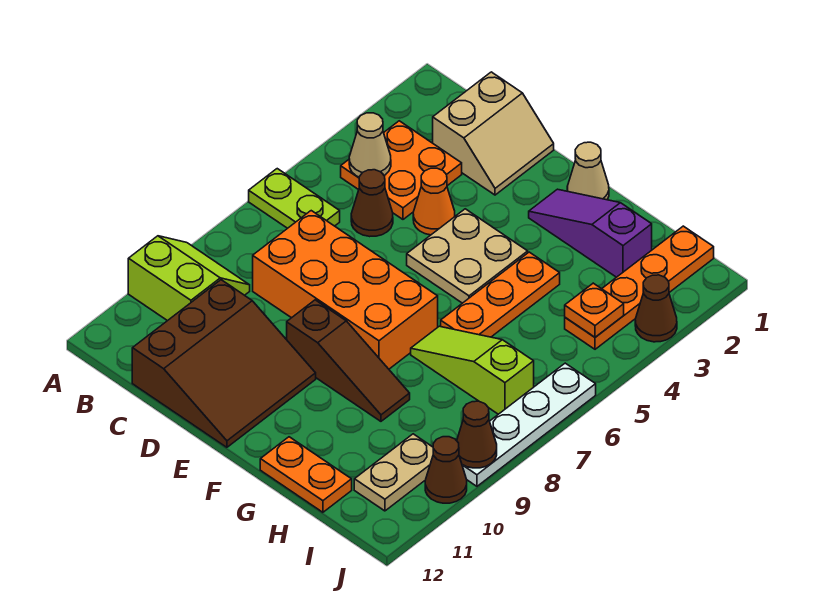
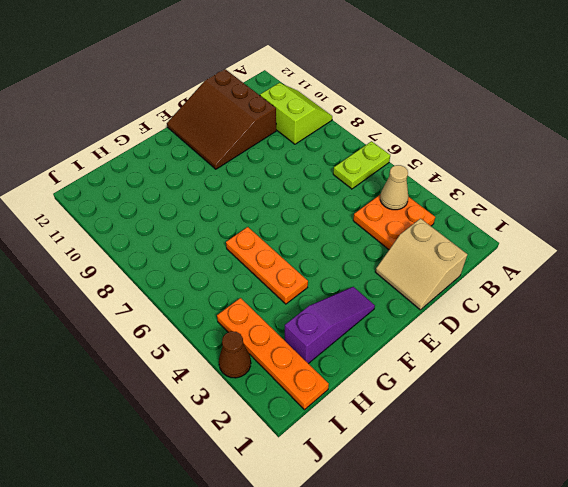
lime slope A9:B10 level 1 top B -> lime slope A9:B10 level 1 top 10
none -> brown cone C5 level 1
none -> orange brick C7:F8 level 1
none -> orange cone D4 level 1

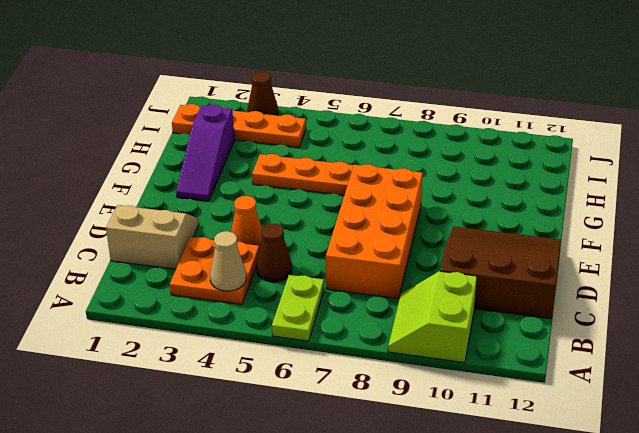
none -> tan plate E4:F5 level 1
none -> brown slope E9:G9 level 1 top E
none -> tan cone F1 level 1

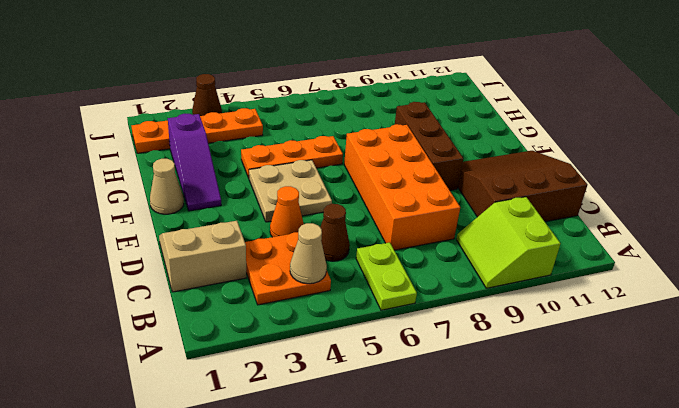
brown brick E9:G9 level 1 -> brown slope E9:G9 level 1 top E
none -> lime slope G7:I7 level 1 top I
none -> orange plate G12:H12 level 1
none -> tan plate I10:I11 level 1

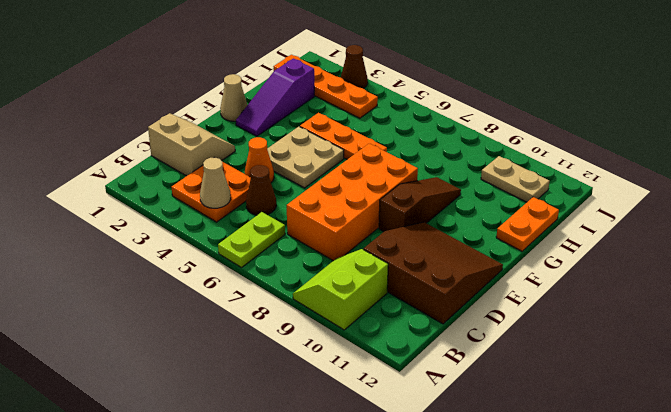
none -> lime slope G7:I7 level 1 top I
none -> white plate J6:J9 level 1
none -> brown cone J10 level 1

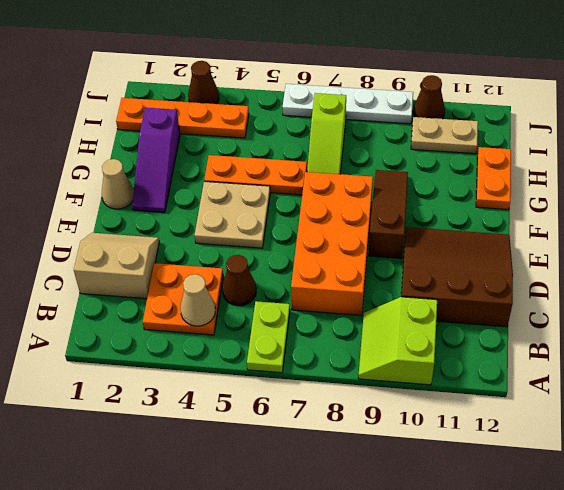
none -> orange cone D4 level 1
none -> orange plate I4 level 2
none -> brown cone J9 level 2

